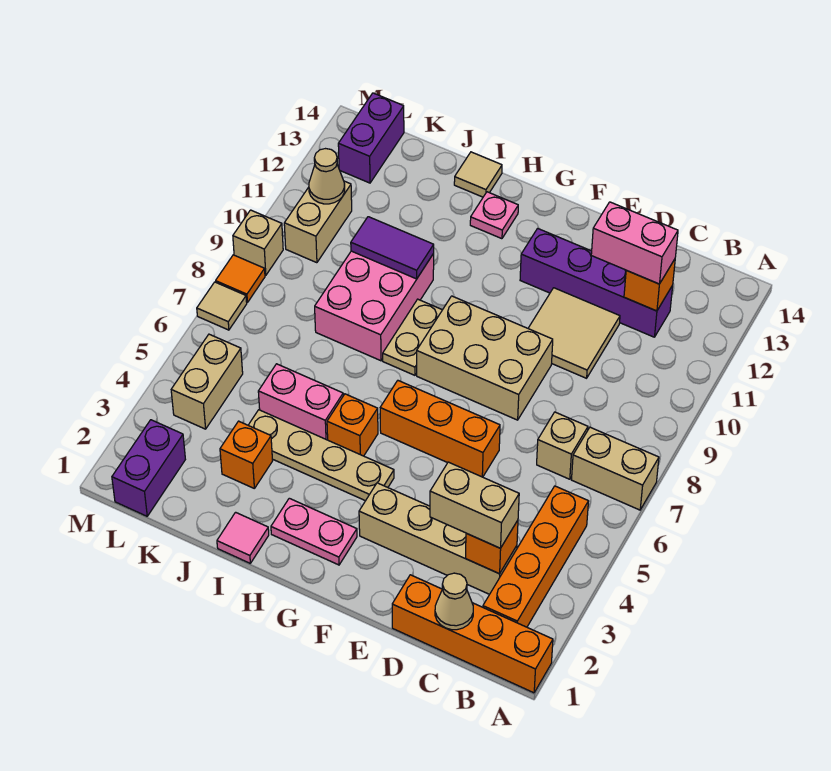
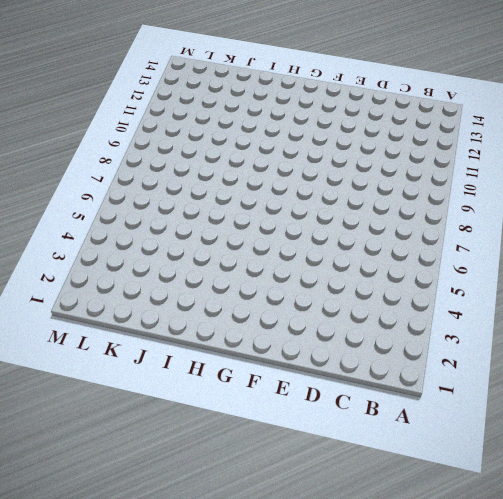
none -> orange brick A1:D1 level 1
none -> tan brick A7:B7 level 1
none -> orange brick B2:B5 level 1
none -> tan brick C3:F3 level 1

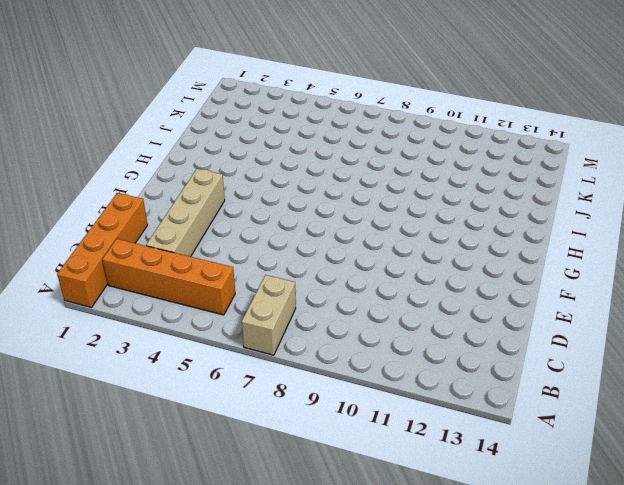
none -> tan brick C7 level 1
none -> purple brick C12:F12 level 1
none -> tan tile D10:E11 level 1
none -> orange brick E6:G6 level 1

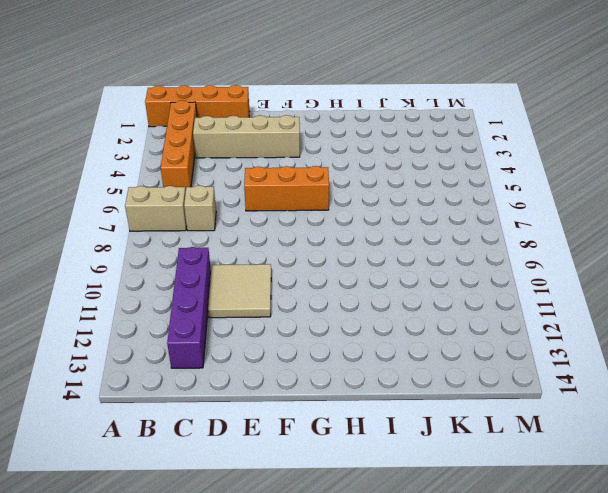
purple brick C10:C13 level 1 -> purple brick C12:F12 level 1
none -> tan brick E8:G9 level 1
none -> pink plate G2:H2 level 1
none -> tan plate G4:J4 level 1
none -> orange brick H5 level 1

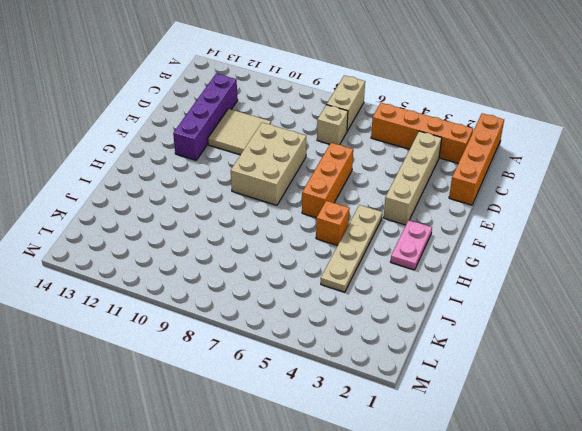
none -> tan plate H8:H9 level 1
none -> pink plate H13 level 1
none -> pink tile I1 level 1
none -> pink brick I5:J5 level 1

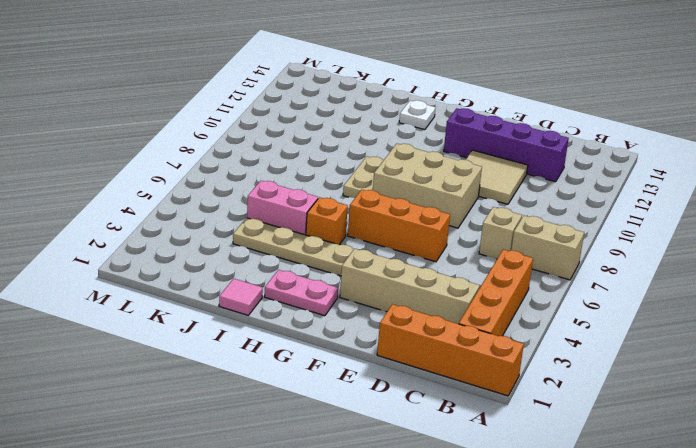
white plate H13 level 1 -> pink plate H13 level 1
none -> pink brick I8:J10 level 1
none -> tan tile I14 level 1
none -> orange brick J3 level 1
none -> purple brick L1:L2 level 1

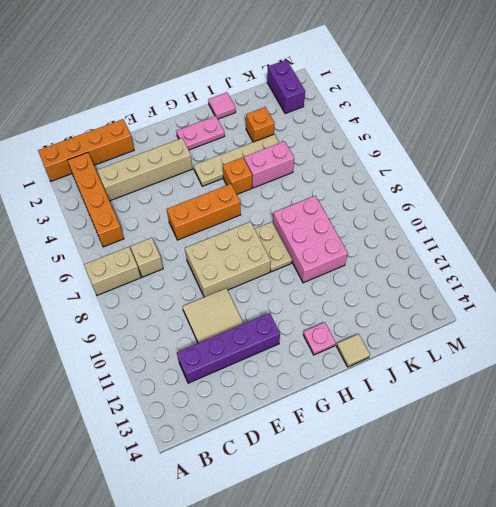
none -> tan brick L4:L5 level 1
none -> tan brick L10:L11 level 1
none -> purple brick L13:L14 level 1
none -> tan tile M7 level 1

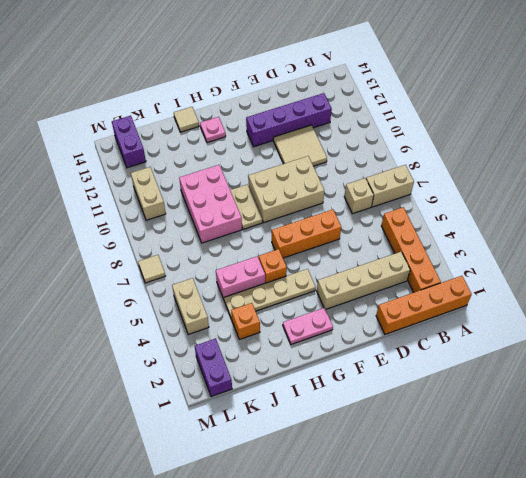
none -> pink tile I1 level 1
none -> orange tile M8 level 1
none -> tan brick M9 level 1
none -> tan cone C1 level 2

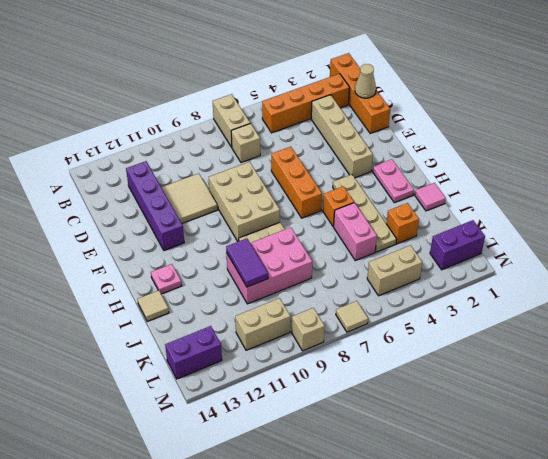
none -> orange tile M8 level 1
none -> orange brick C3 level 2
none -> orange brick C12 level 2
none -> tan cone L11 level 2

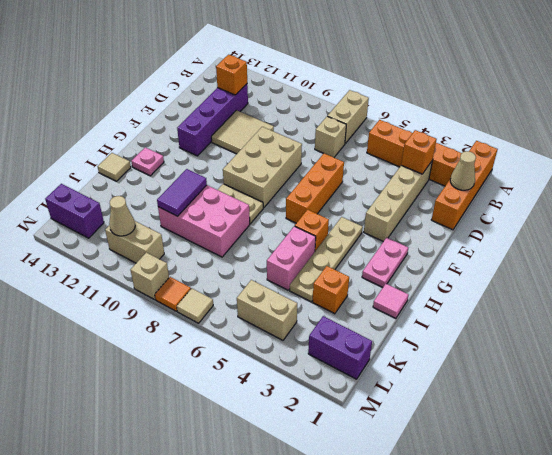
none -> tan brick C3:D3 level 3
none -> pink brick C12:D12 level 3

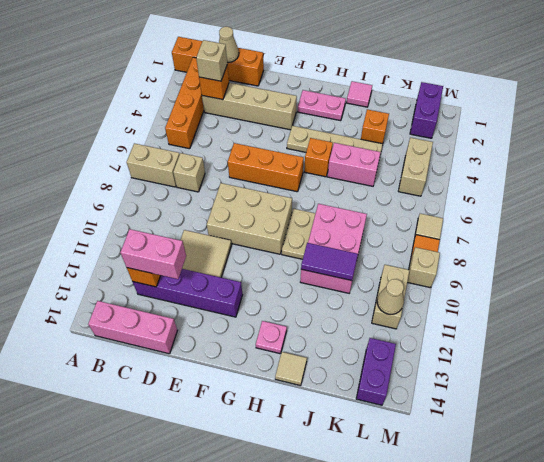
pink brick B14:D14 level 1 -> none
tan brick C3 level 3 -> tan brick C3:D3 level 3

